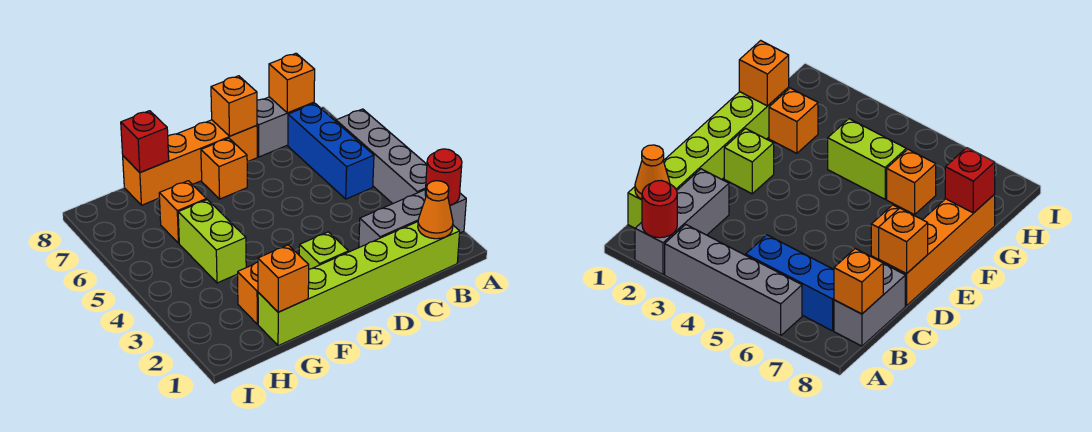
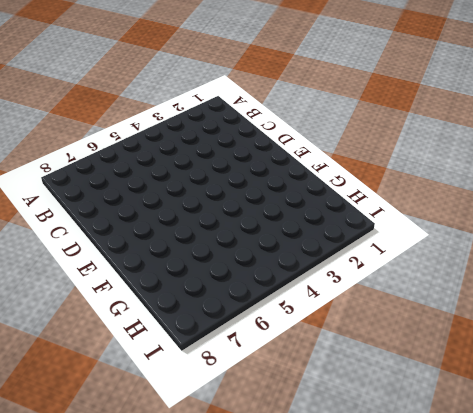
none -> grey brick A2:C2 level 1
none -> grey brick A3:A6 level 1
none -> lime brick B1:G1 level 1

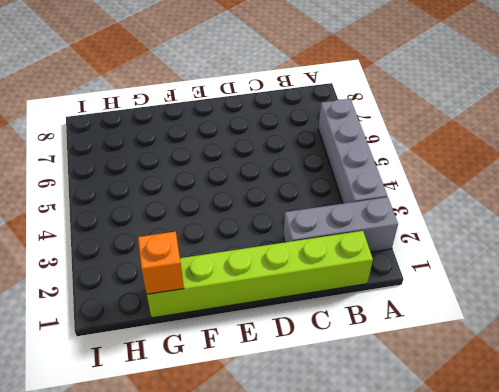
none -> blue brick B5:B7 level 1
none -> grey brick B8:C8 level 1
none -> orange brick D8:G8 level 1

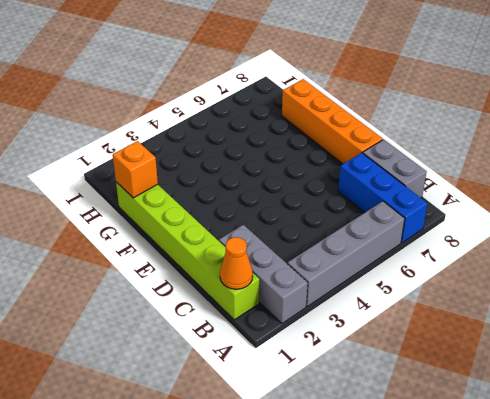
blue brick A7:C7 level 1 -> blue brick B5:B7 level 1
none -> lime brick E2 level 1
none -> orange brick E7 level 1
none -> orange brick G2 level 1

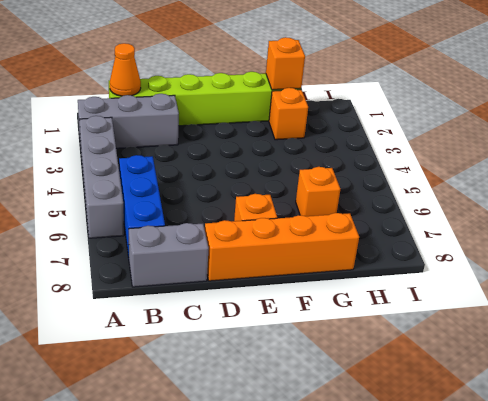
none -> lime brick E2 level 1
none -> lime brick G4:G5 level 1
none -> red round brick A2 level 2

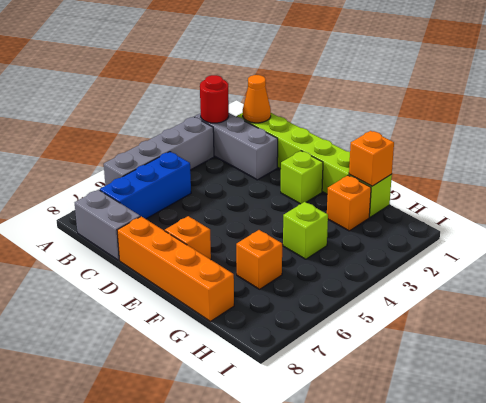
lime brick G4 level 1 -> lime brick G4:G5 level 1
none -> orange brick B8 level 2
none -> orange brick D8 level 2
none -> red brick G8 level 2

